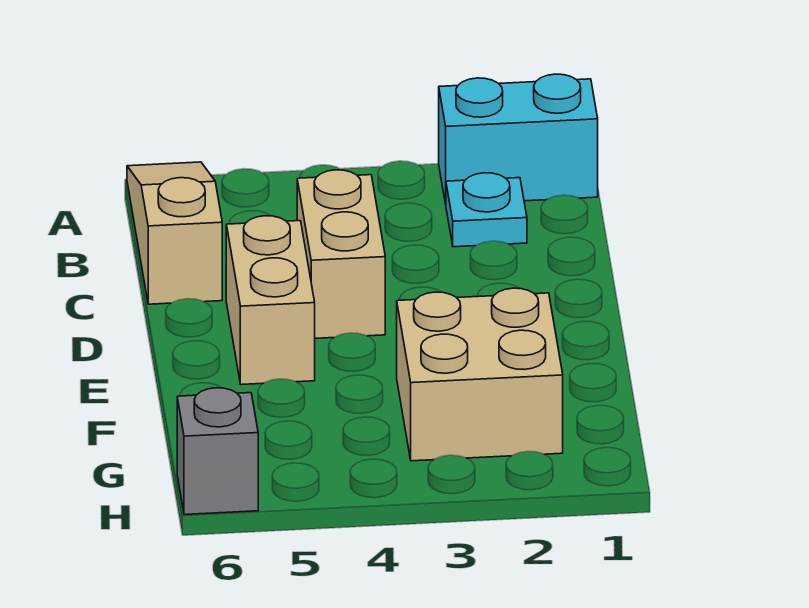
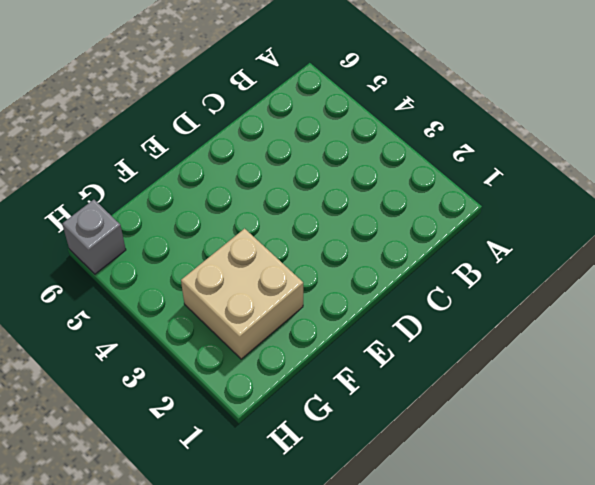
none -> cyan brick A1:A2 level 1
none -> tan slope A6:C6 level 1 top C

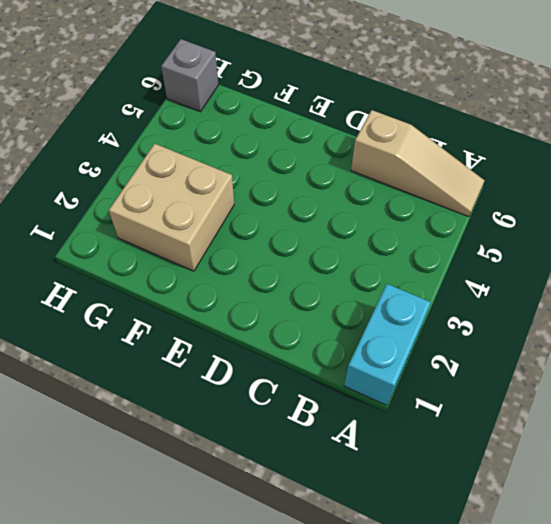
none -> cyan plate B2 level 1
none -> tan brick C4:D4 level 1

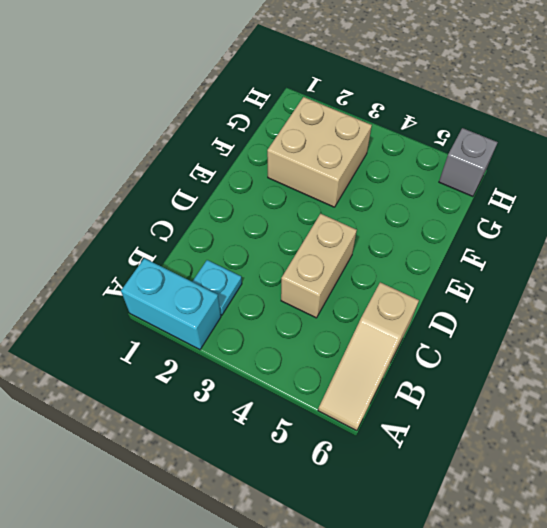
none -> tan brick D5:E5 level 1

